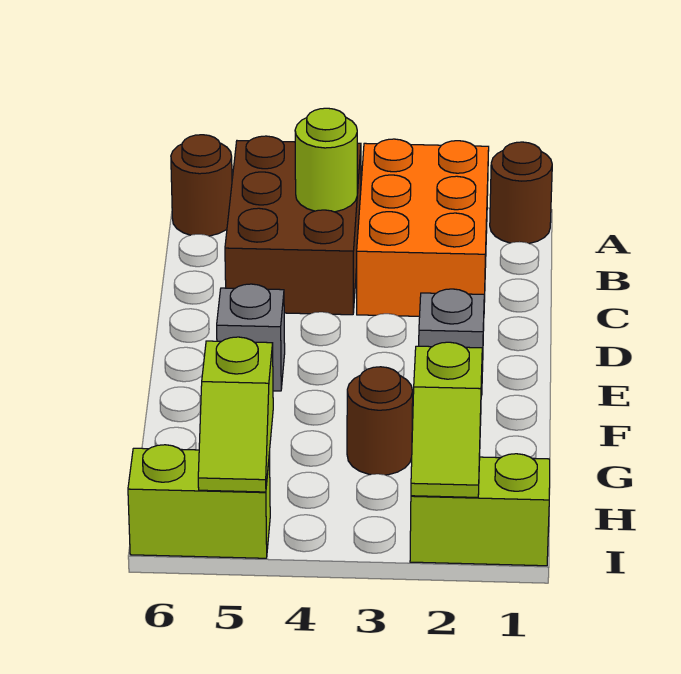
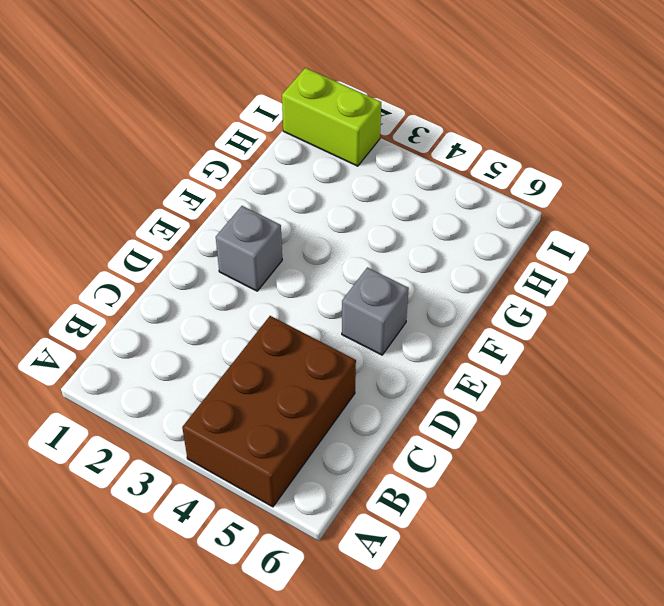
none -> brown round brick A1 level 1
none -> orange brick A2:C3 level 1
none -> brown round brick A6 level 1

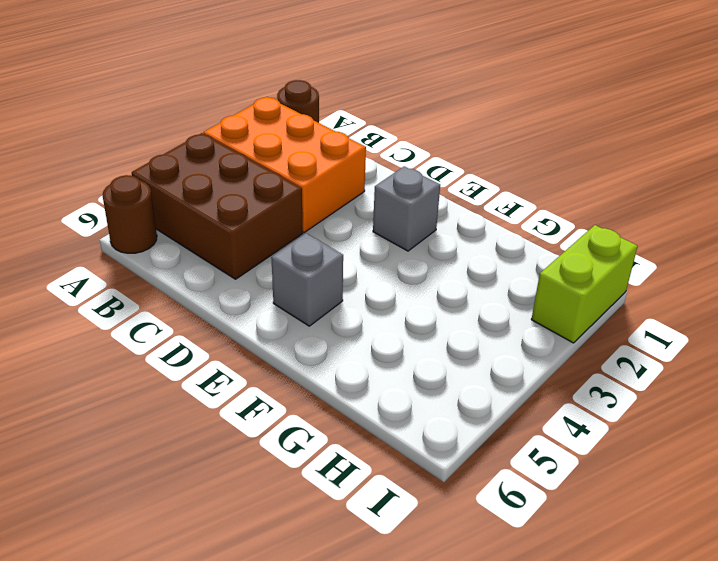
none -> brown round brick G3 level 1
none -> lime brick I5:I6 level 1
none -> lime round brick B4 level 2

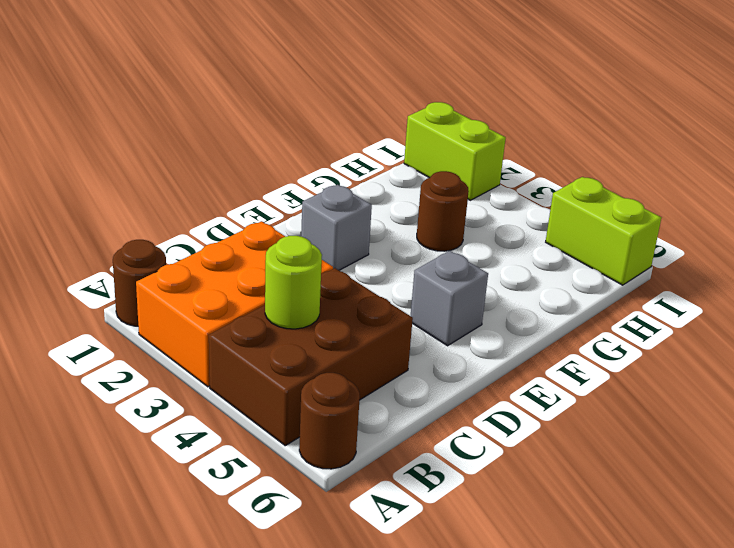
none -> lime slope H2:I2 level 2 top H
none -> lime slope H5:I5 level 2 top H

